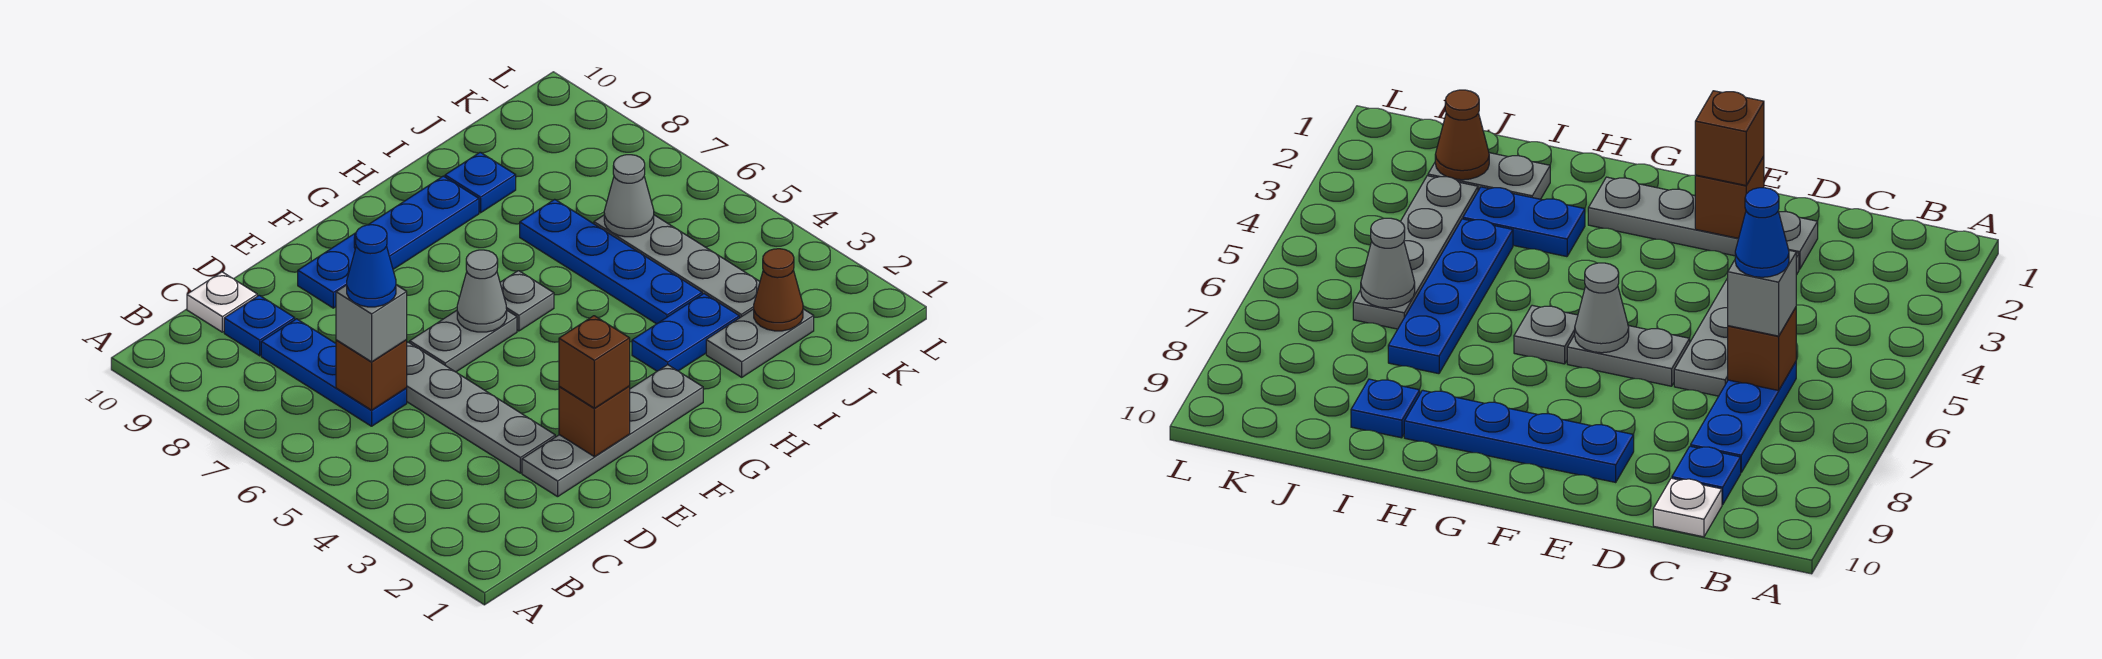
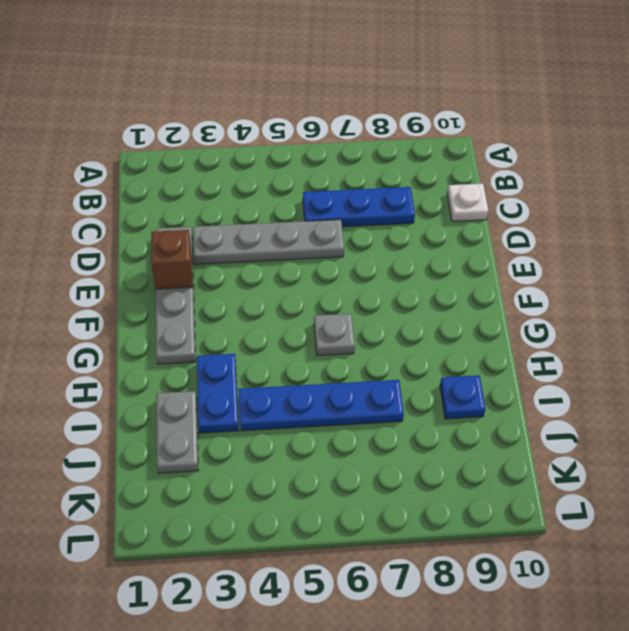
none -> blue plate C9 level 1
none -> grey plate E6:F6 level 1
none -> blue plate E9:H9 level 1

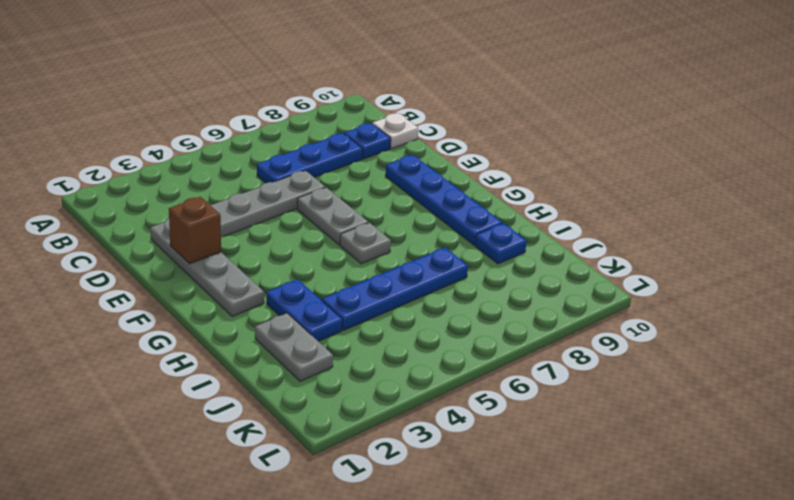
none -> grey plate J3:J6 level 1
none -> brown brick C6 level 2
none -> grey cone F6 level 2

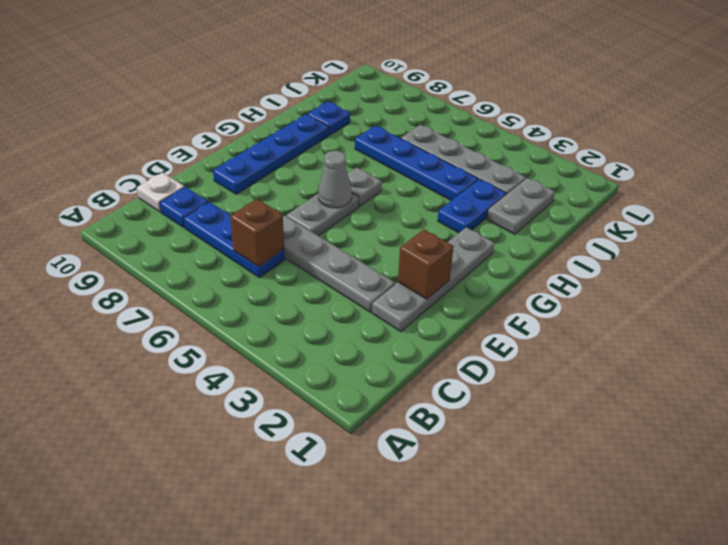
none -> brown cone J2 level 2
none -> grey cone J6 level 2
none -> grey brick C6 level 3

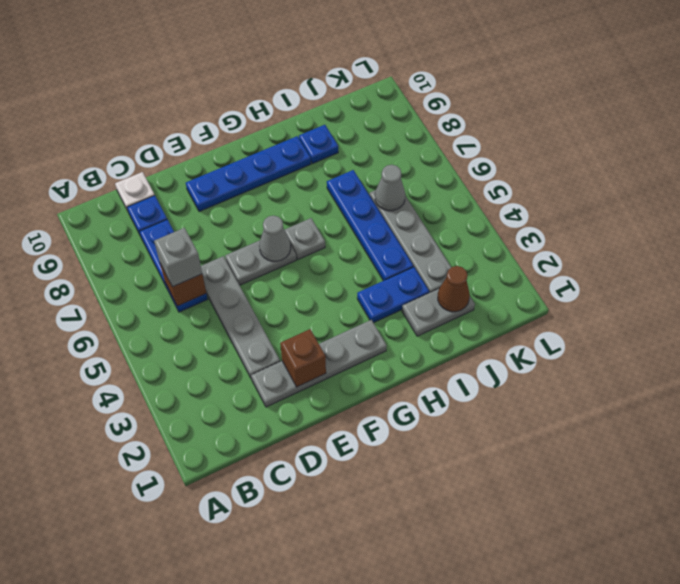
none -> brown brick E2 level 3
none -> blue cone C6 level 4

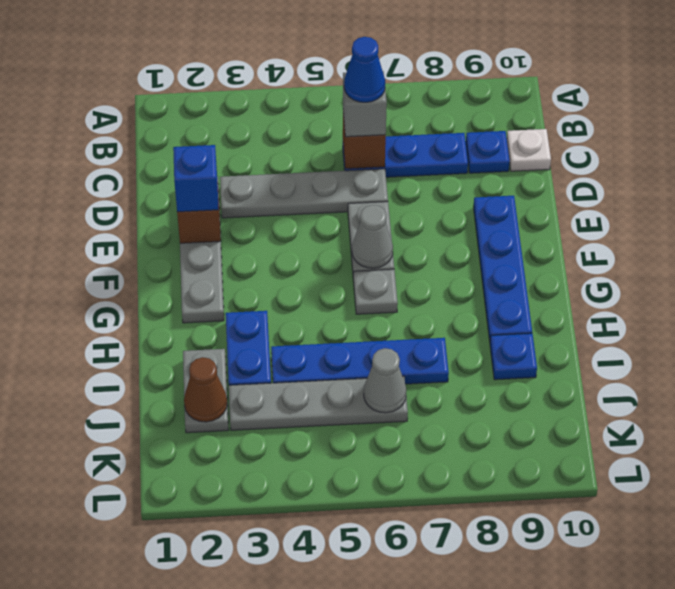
blue brick E2 level 3 -> brown brick E2 level 3

